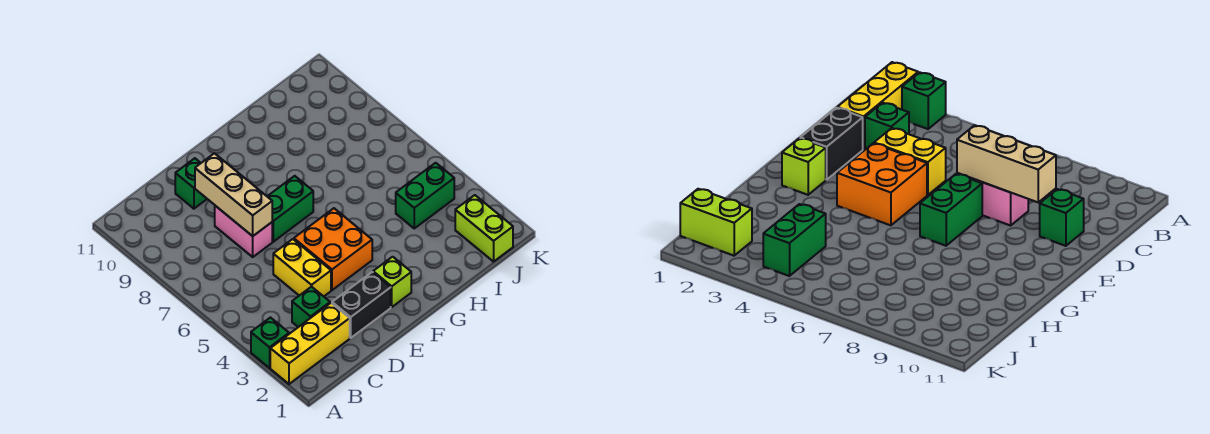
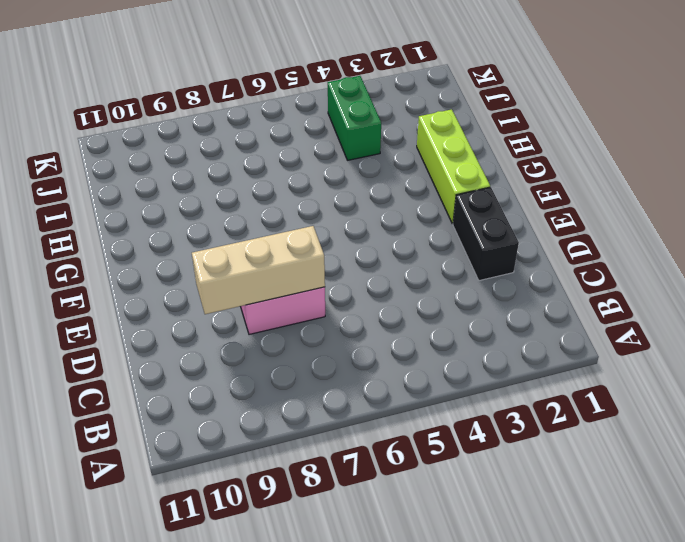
lime brick F2:H2 level 1 -> lime brick F2 level 1
none -> yellow brick A2:C2 level 1
none -> green brick A3 level 1
none -> green brick C3 level 1

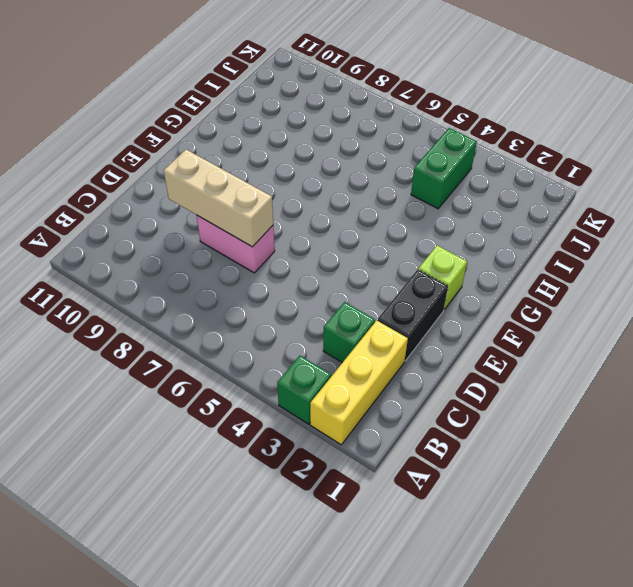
none -> yellow brick D4:D5 level 1
none -> green brick D10 level 1
none -> orange brick E4:F5 level 1

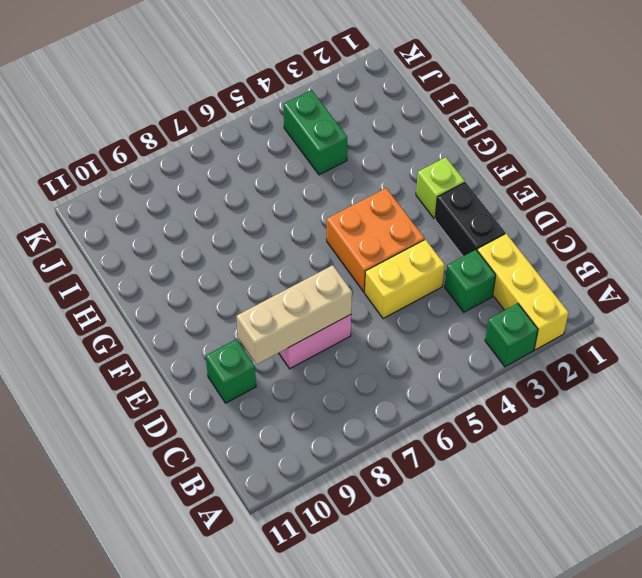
none -> green brick E7:F7 level 1
none -> lime brick J1:J2 level 1

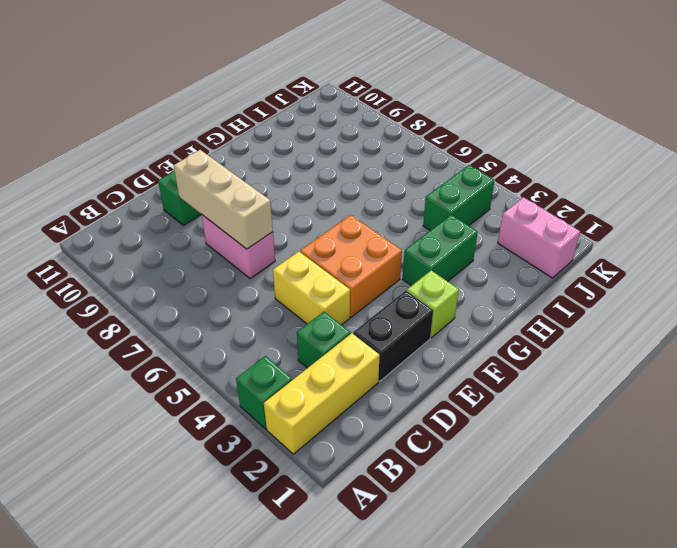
green brick G3:H3 level 1 -> green brick E7:F7 level 1
pink brick J1:J2 level 1 -> lime brick J1:J2 level 1

